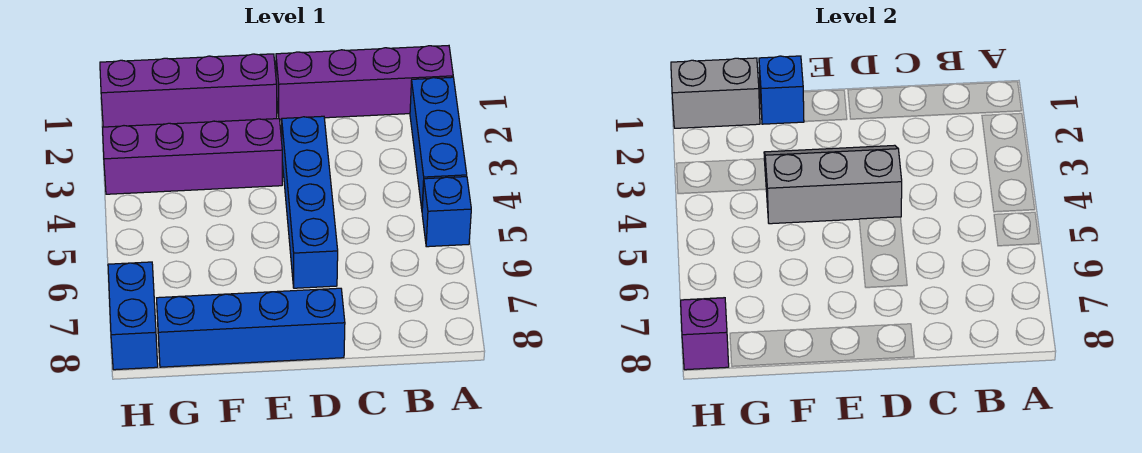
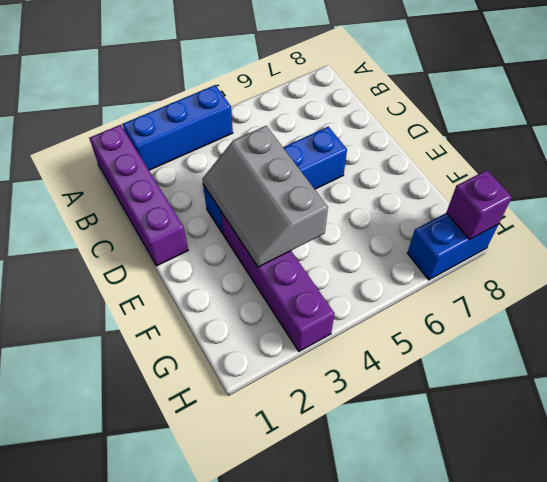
none -> blue brick A5 level 1
none -> blue brick D8:G8 level 1
none -> purple brick E1:H1 level 1

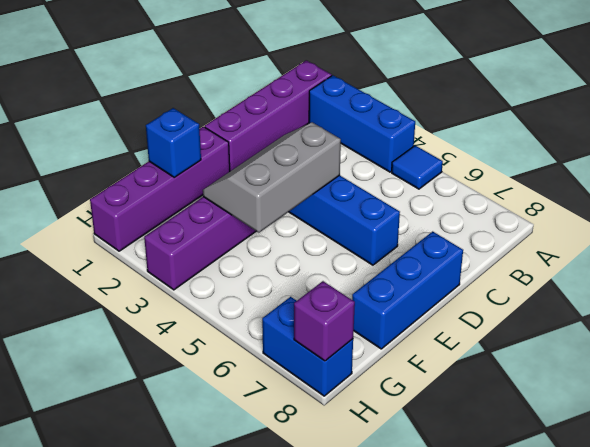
blue tile A5 level 1 -> blue brick A5 level 1
blue brick D8:F8 level 1 -> blue brick D8:G8 level 1
none -> grey brick G1:H1 level 2

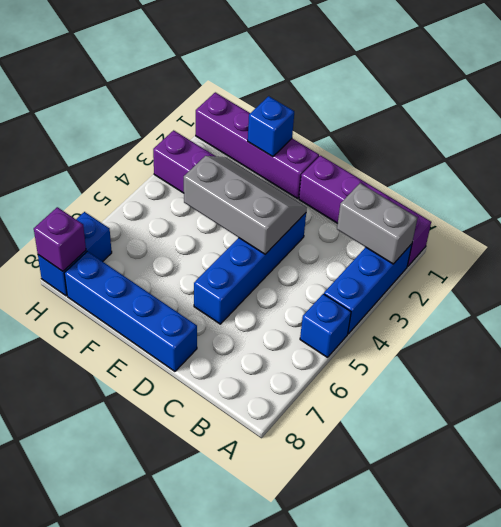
grey brick A2:B2 level 2 -> grey brick G1:H1 level 2

